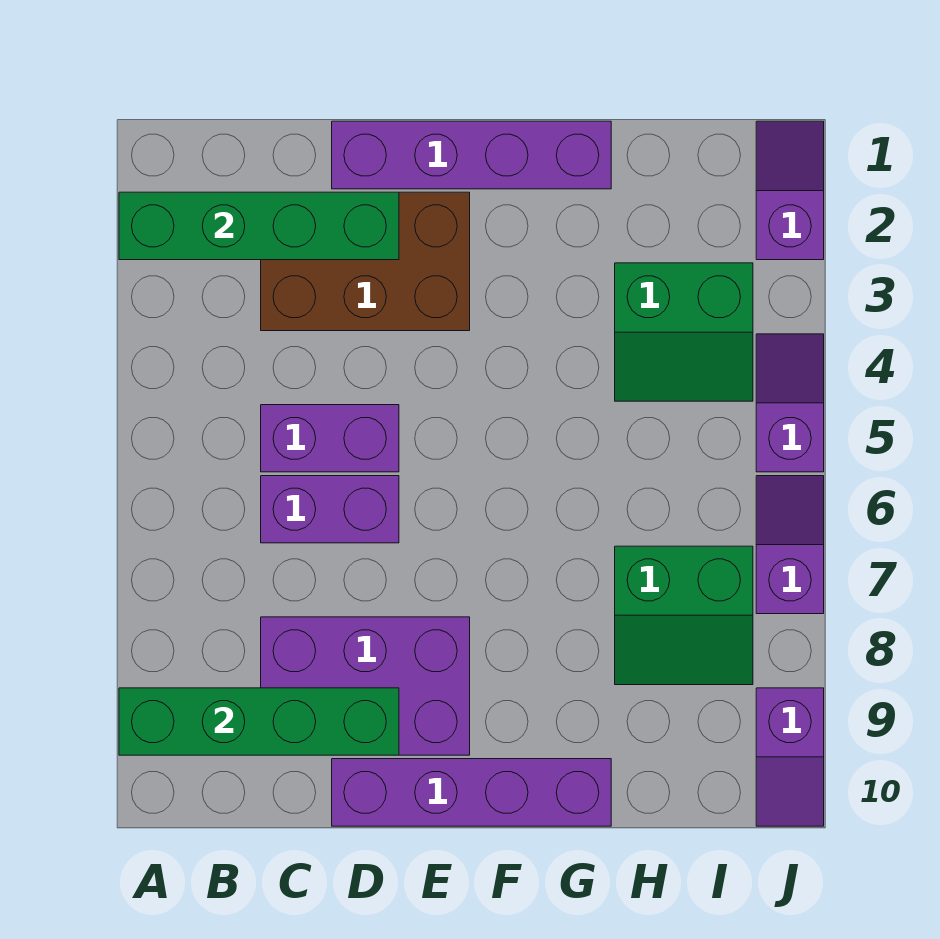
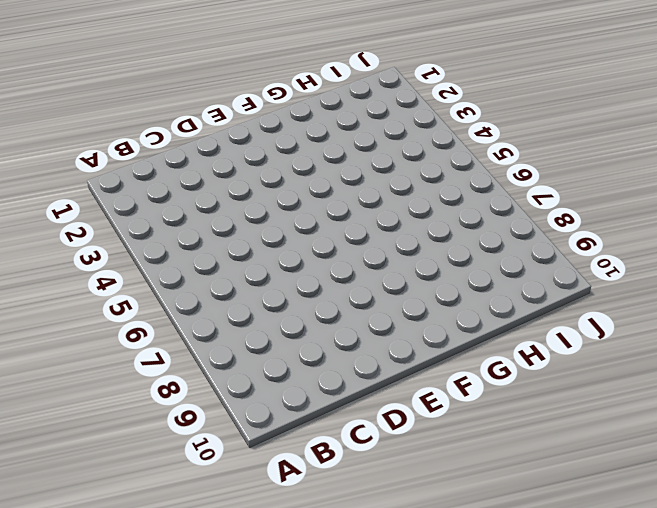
none -> brown brick C2:E3 level 1
none -> purple brick C5:D5 level 1
none -> purple brick C6:D6 level 1

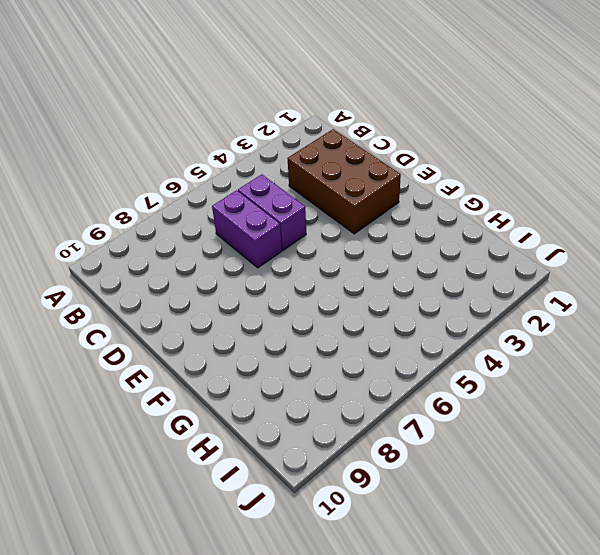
none -> purple brick C8:E9 level 1
none -> purple brick D1:G1 level 1
none -> purple brick D10:G10 level 1

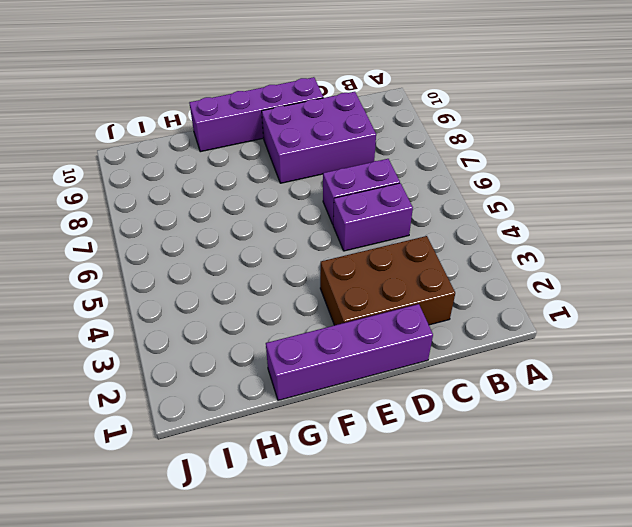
none -> green slope H3:I4 level 1 top 3
none -> green slope H7:I8 level 1 top 7
none -> purple slope J1:J2 level 1 top 2

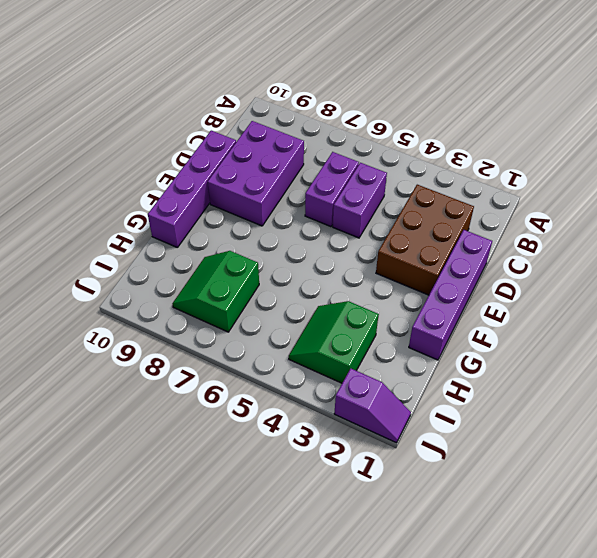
none -> purple slope J4:J5 level 1 top 5
none -> purple slope J6:J7 level 1 top 7
none -> purple slope J9:J10 level 1 top 9

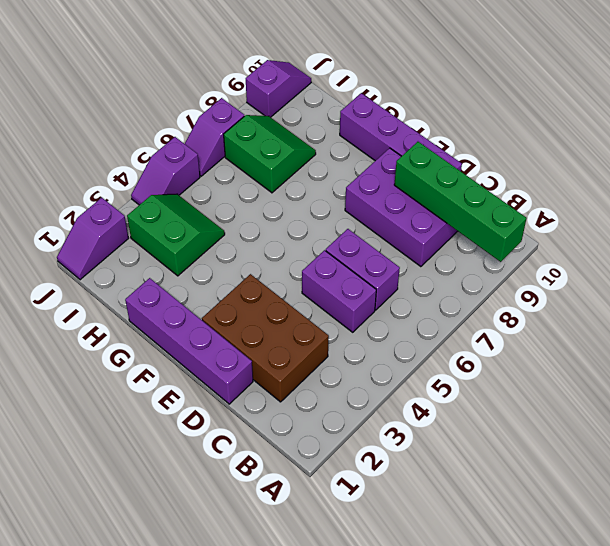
none -> green brick A2:D2 level 2

